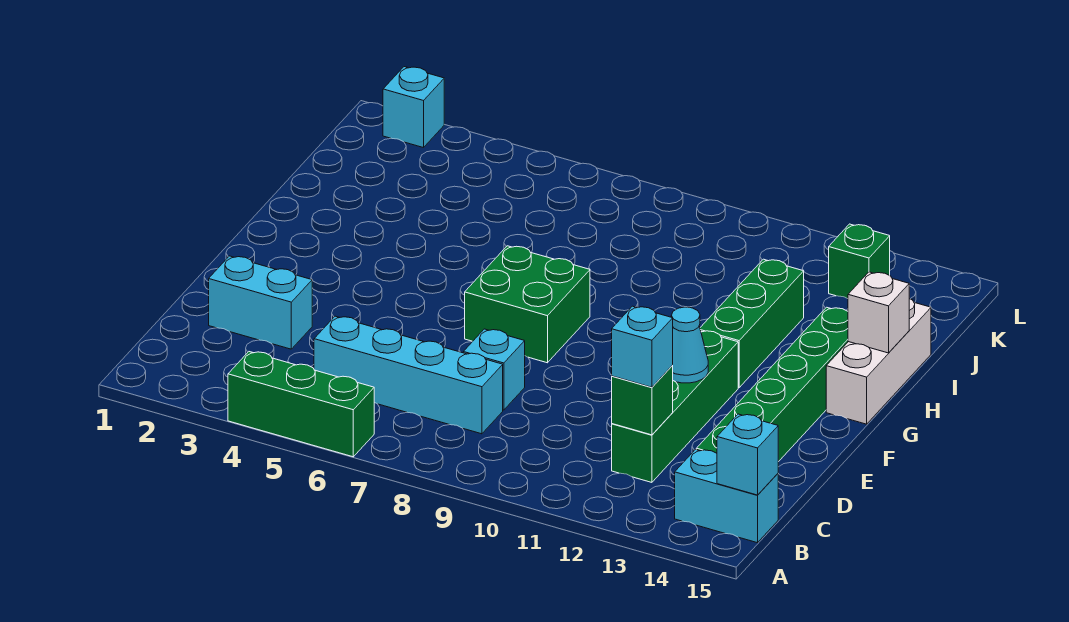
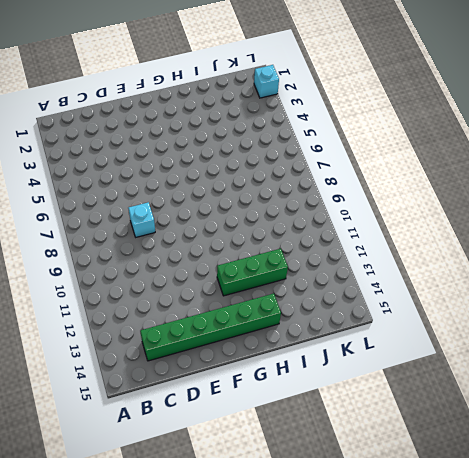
none -> green brick A4:A6 level 1
none -> cyan brick B14:B15 level 1
none -> cyan brick C5:C8 level 1

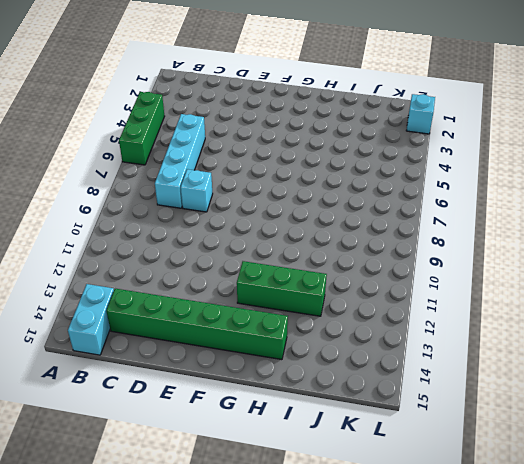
none -> green brick C12:F12 level 1
none -> cyan brick D2:D3 level 1
none -> green brick F7:G8 level 1

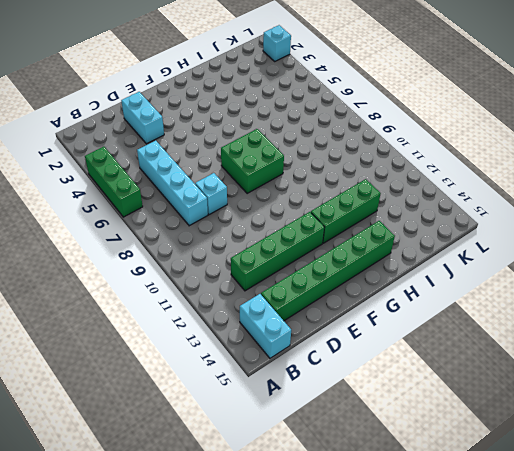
none -> white brick G15:I15 level 1
none -> green brick K13 level 1
none -> cyan brick B15 level 2

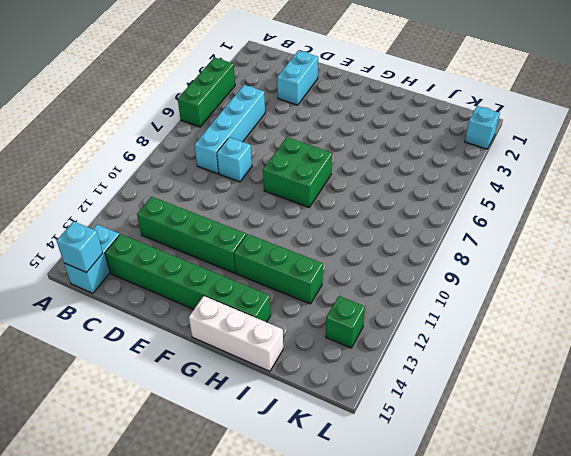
none -> green brick C12 level 2
none -> cyan cone E12 level 2
none -> white brick H15 level 2

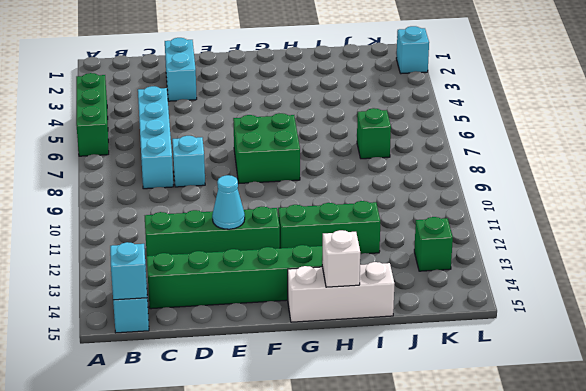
green brick J7 level 1 -> green brick C12 level 2
none -> cyan brick C12 level 3

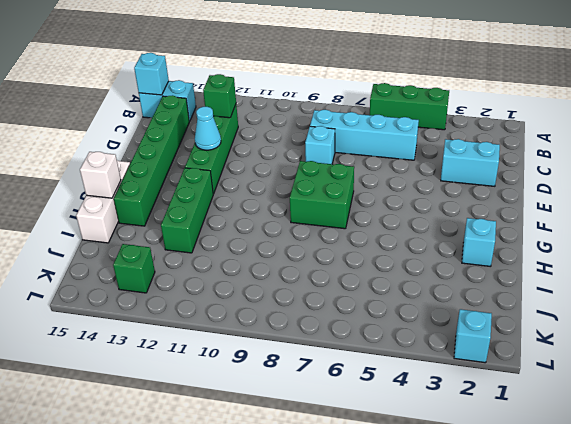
cyan brick H2 level 1 -> cyan brick C12 level 3

